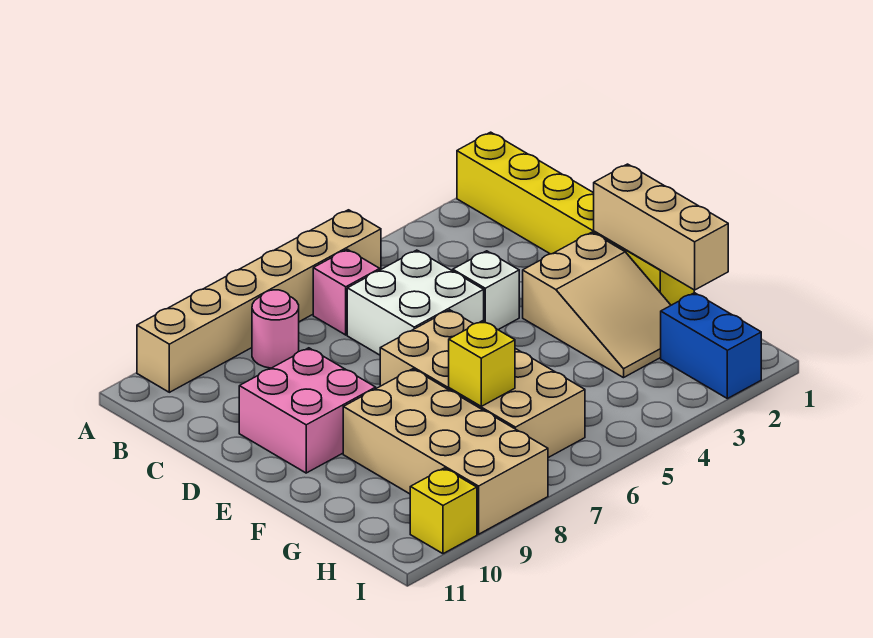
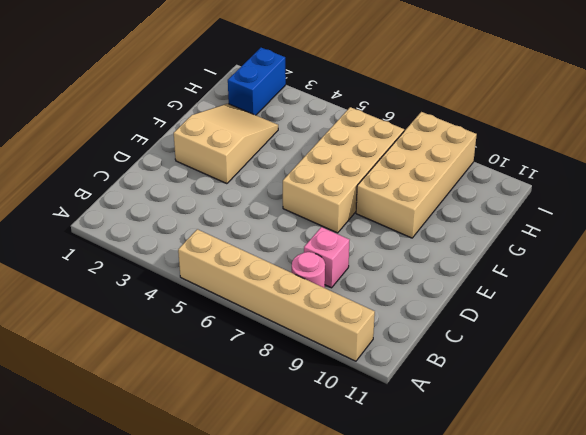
pink brick C8 level 1 -> pink brick B6 level 1
none -> yellow brick A1:F1 level 1
none -> white brick C5:D6 level 1
none -> white brick D4 level 1

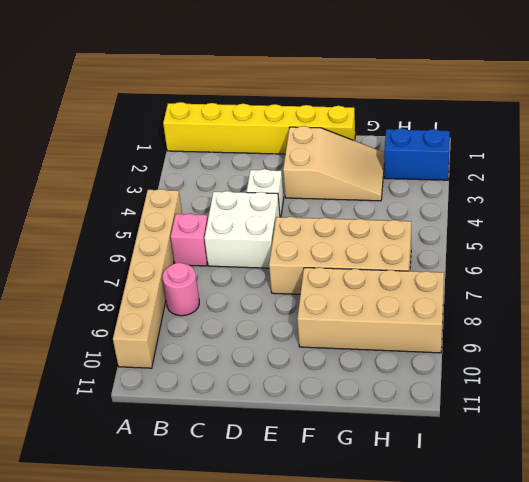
none -> pink brick D9:E10 level 1
none -> yellow brick I10 level 1
none -> tan brick E1:G1 level 2

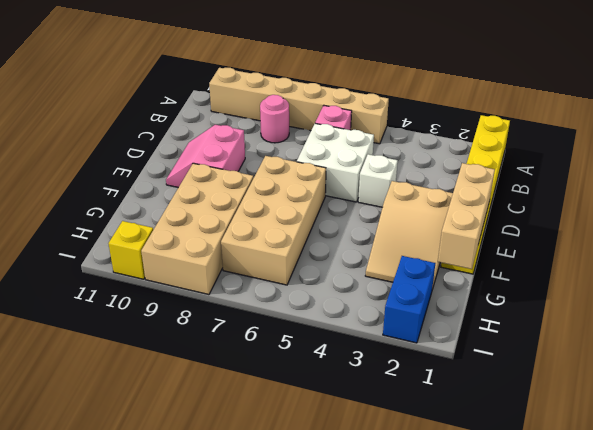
pink slope D9:E10 level 1 top 9 -> pink brick D9:E10 level 1
none -> yellow brick G7 level 2

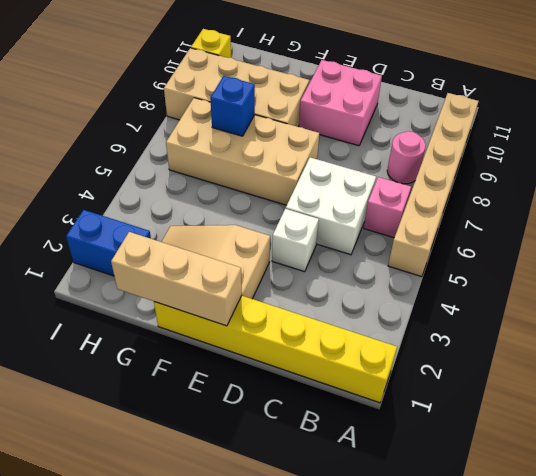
blue brick G7 level 2 -> yellow brick G7 level 2

